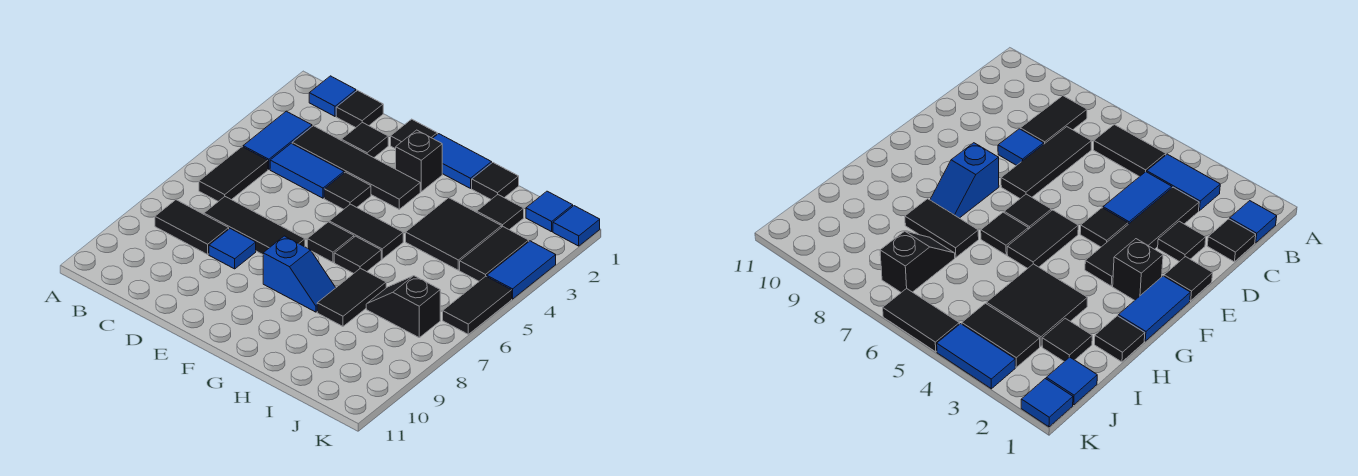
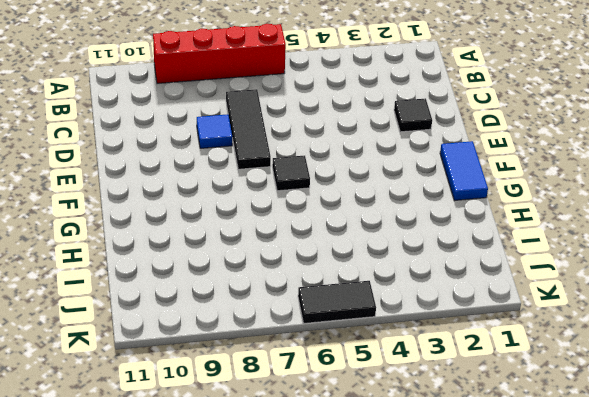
red brick A6:A9 level 1 -> none
none -> blue tile B1 level 1
none -> blue tile B3:B4 level 1
none -> black tile B5:B6 level 1

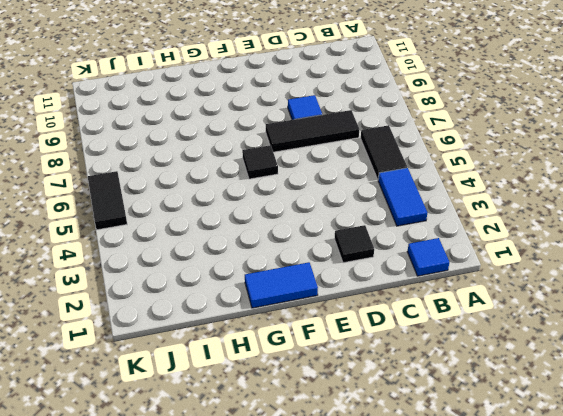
none -> black tile B8:C8 level 1
none -> black tile C1 level 1
none -> black tile C3:F3 level 1

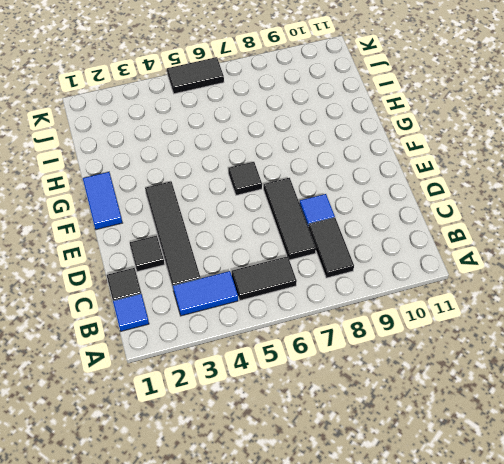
none -> blue tile C4:D4 level 1
none -> black tile E1 level 1
none -> black tile E4 level 1

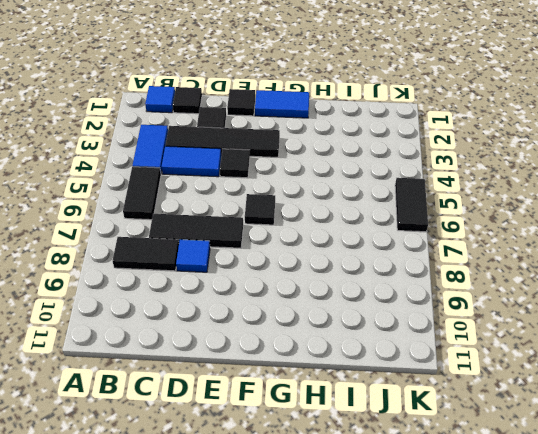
none -> black brick F2 level 1
none -> black tile F5:G5 level 1
none -> blue slope F8:G8 level 1 top F

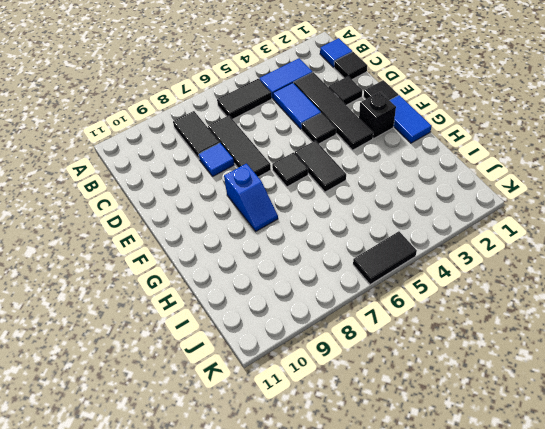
none -> black tile G6 level 1
none -> black tile H1 level 1
none -> black tile H3:I4 level 1

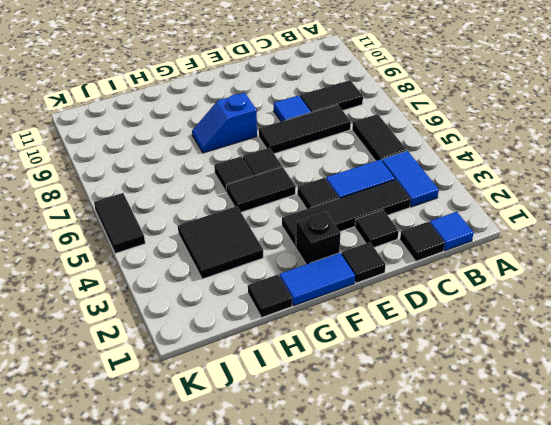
none -> black tile H7:H8 level 1
none -> black tile I2 level 1
none -> black slope I7:J7 level 1 top J

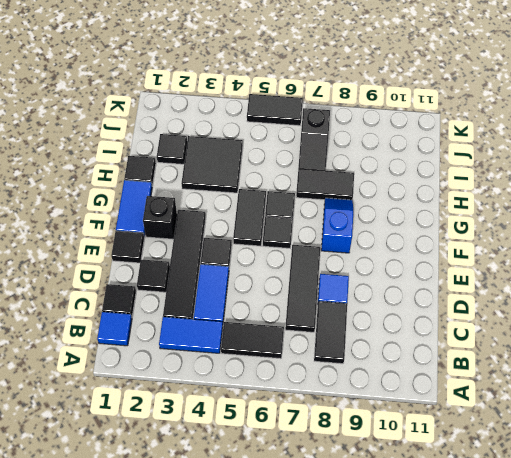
none -> blue tile J1 level 1
none -> black tile J3:J4 level 1
none -> blue tile K1 level 1

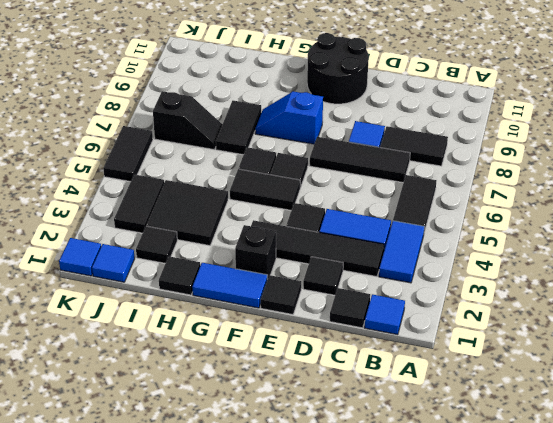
black round brick E10:F11 level 1 -> none
none -> blue tile K3:K4 level 1

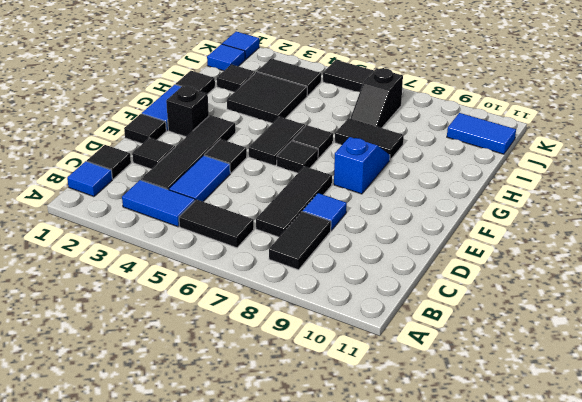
blue tile J10:J11 level 1 -> blue tile K3:K4 level 1

